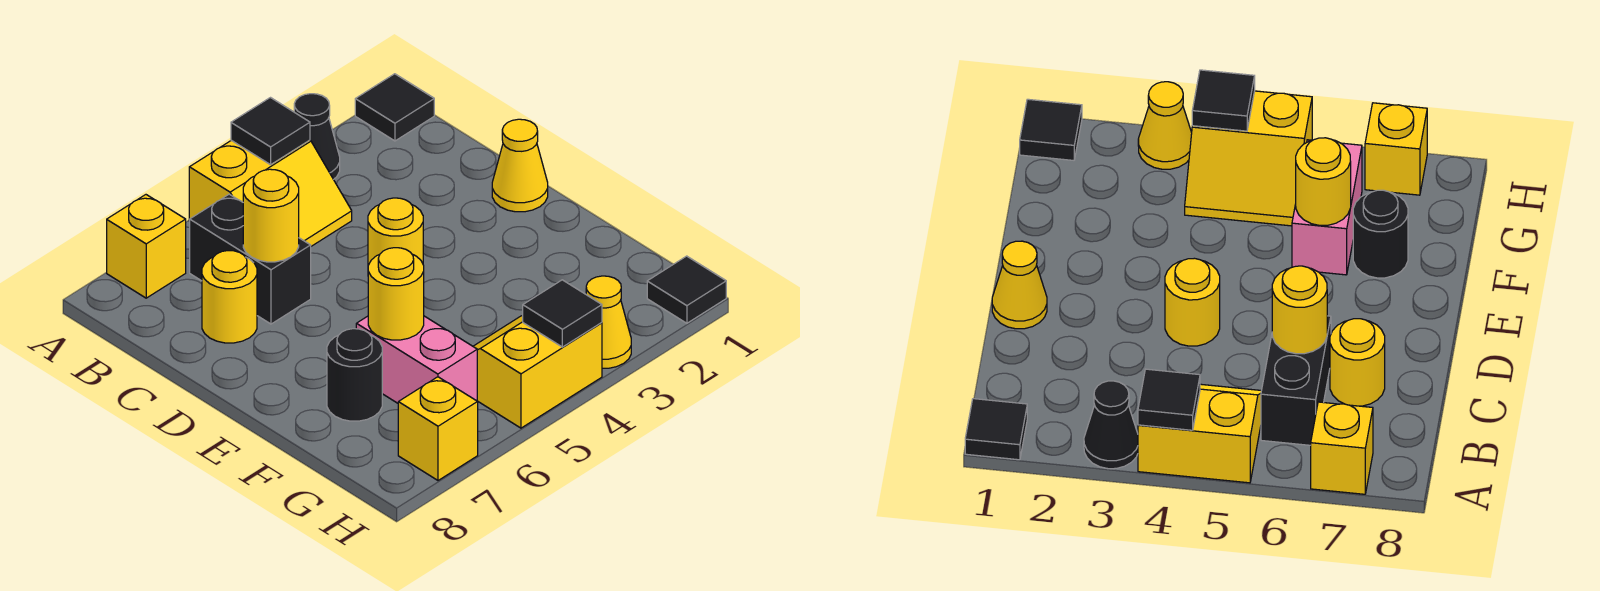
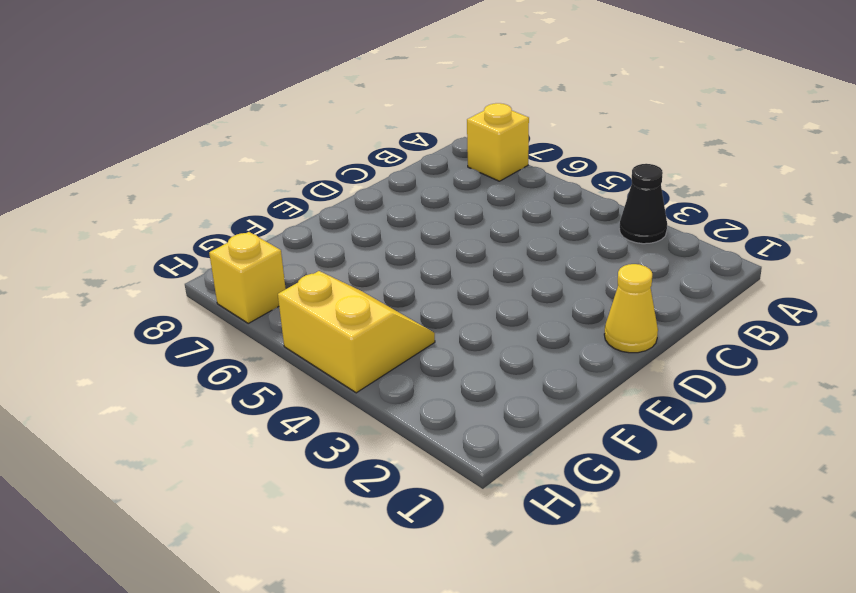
none -> black tile A1 level 1
none -> yellow slope A4:B5 level 1 top A
none -> black brick B6:C6 level 1

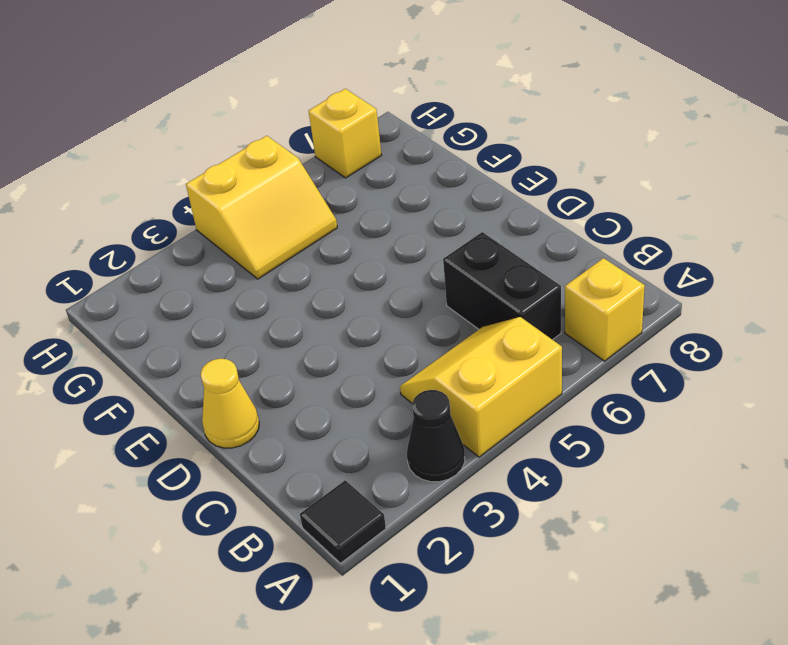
none -> yellow round brick C7 level 1
none -> yellow round brick D4 level 1
none -> pink brick F6:G6 level 1

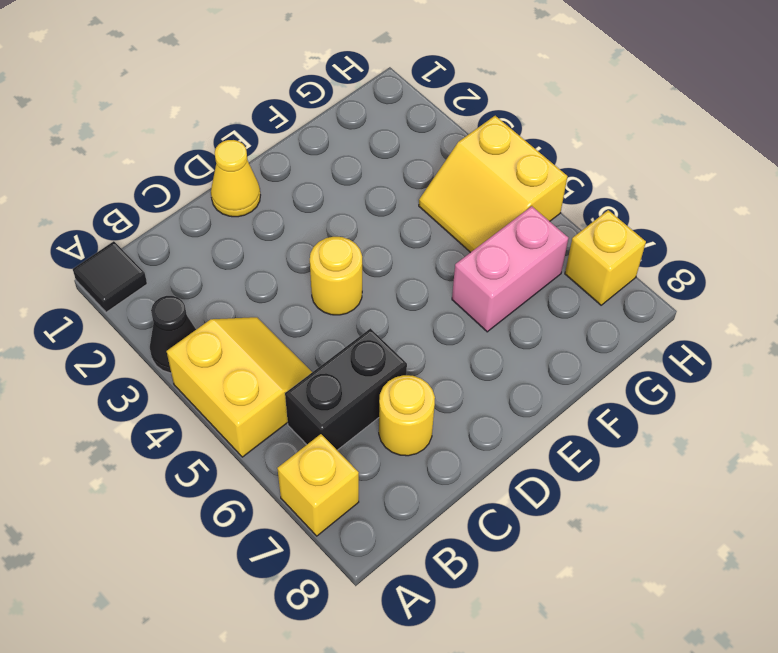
none -> black round brick F7 level 1
none -> black tile H1 level 1
none -> yellow cone H3 level 1

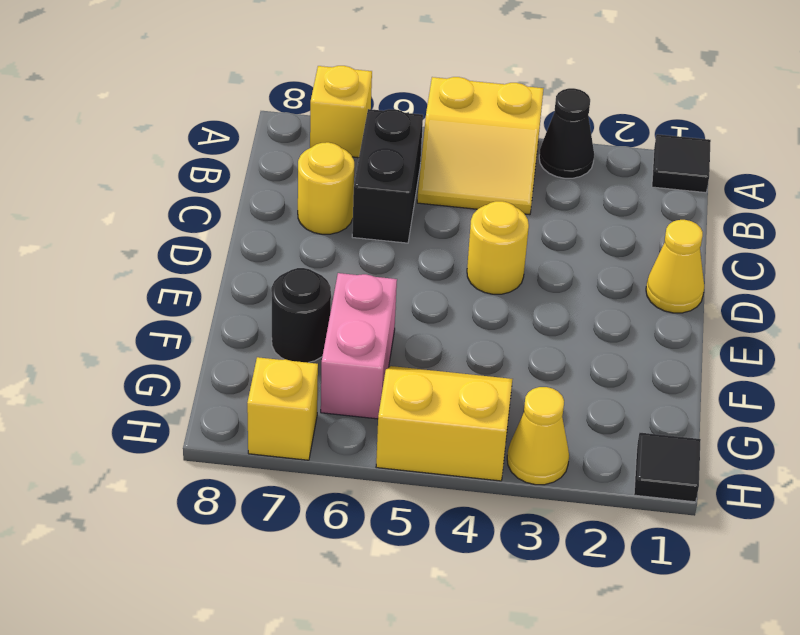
none -> black tile A4 level 2
none -> yellow round brick C6 level 2
none -> yellow round brick F6 level 2

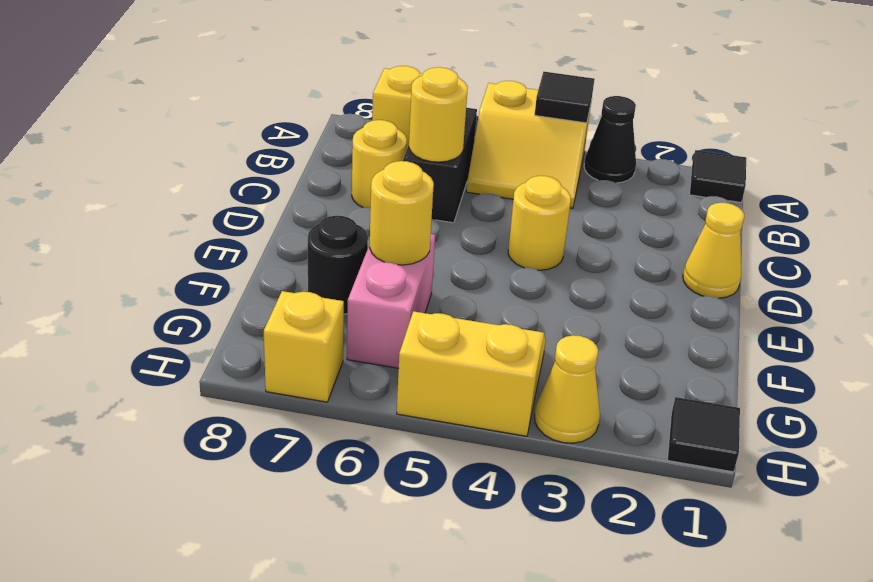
none -> black tile H4 level 2

